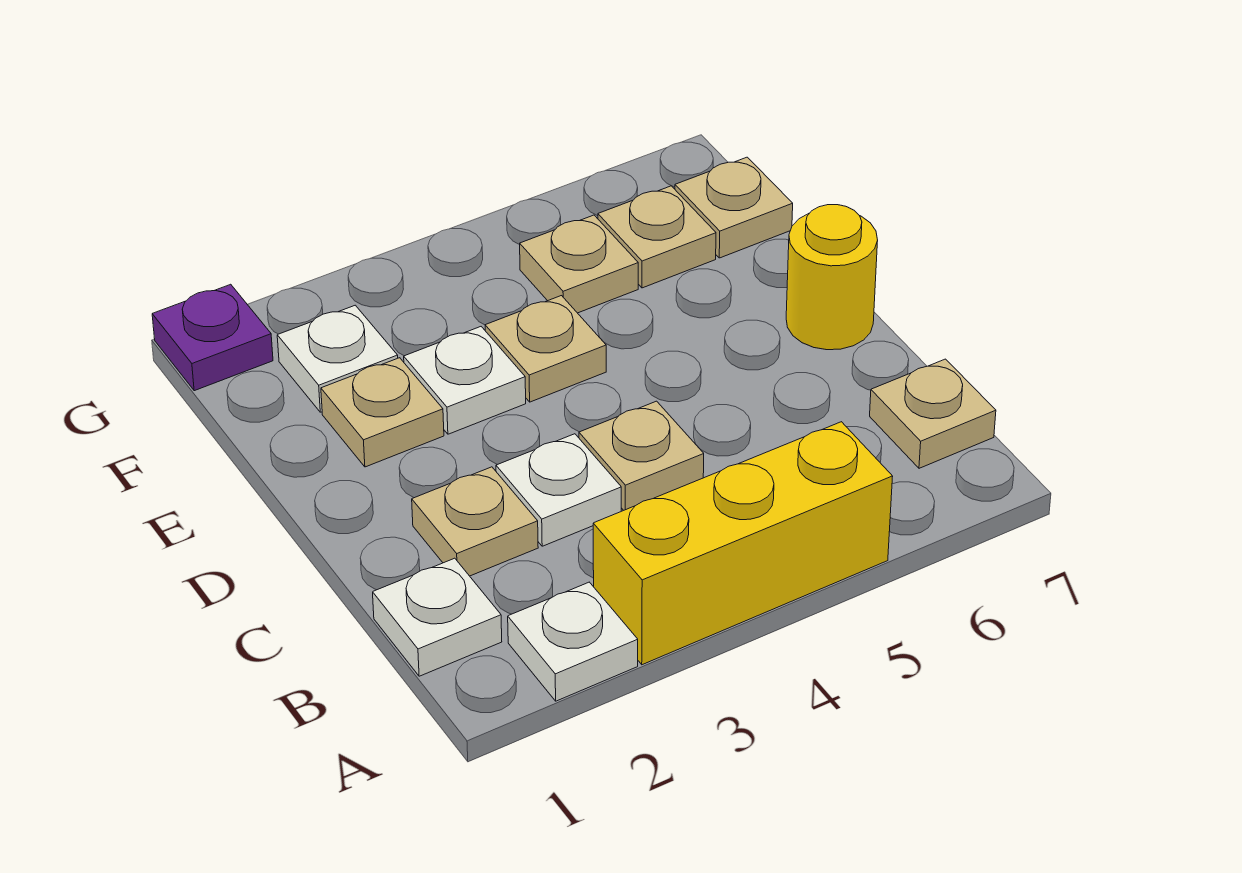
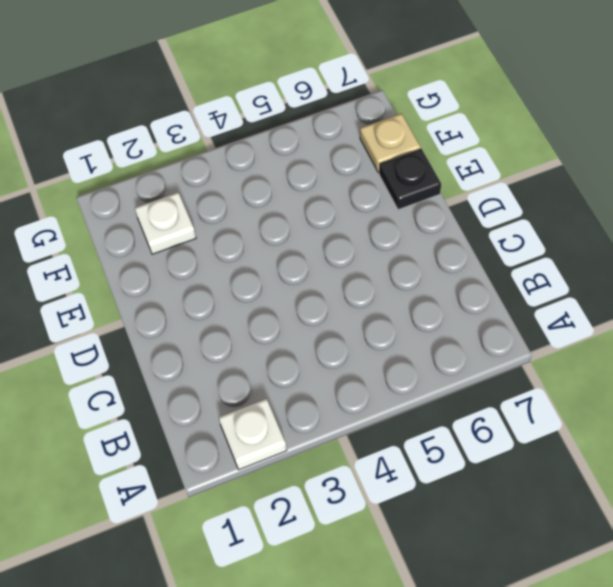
black plate E7 level 1 -> none
none -> yellow brick A3:A5 level 1
none -> white plate B1 level 1
none -> tan plate B7 level 1

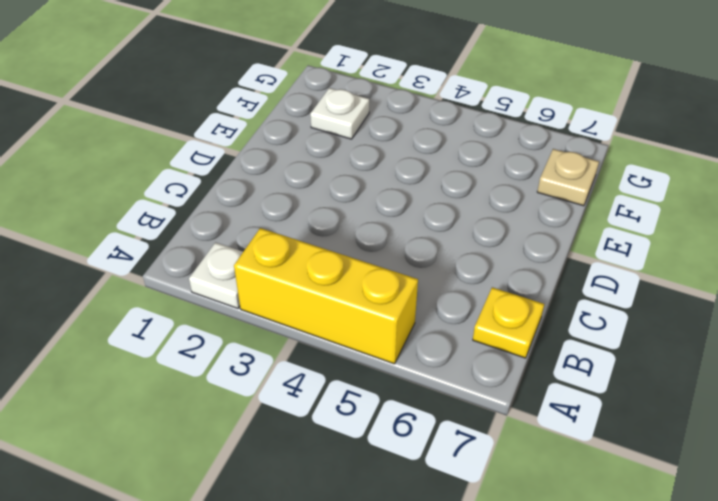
yellow plate B7 level 1 -> tan plate B7 level 1
none -> white plate B1 level 1
none -> tan plate C2 level 1
none -> white plate C3 level 1

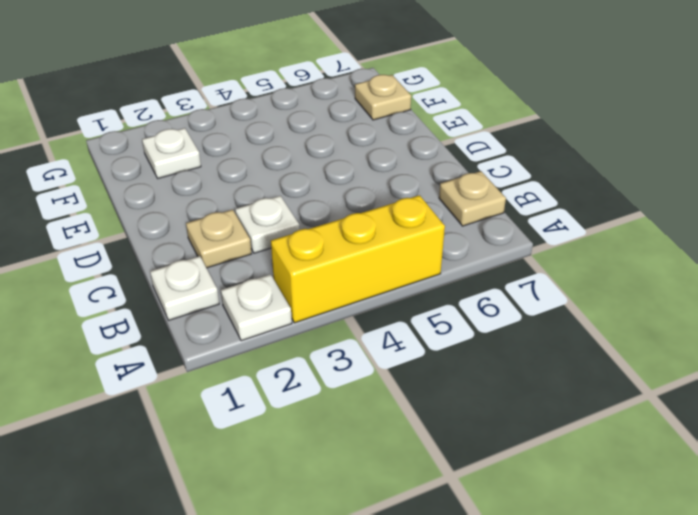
none -> tan plate C4 level 1
none -> yellow round brick D7 level 1
none -> tan plate E2 level 1

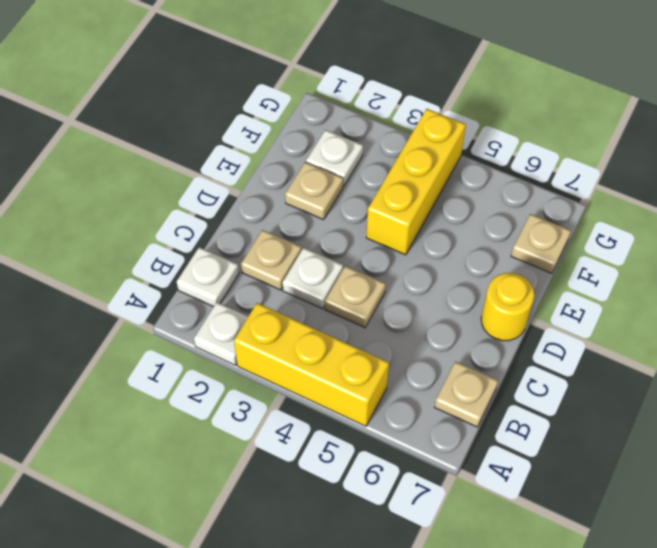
yellow brick E4:G4 level 1 -> tan plate E4 level 1
none -> white plate E3 level 1
none -> tan plate F5 level 1
none -> tan plate F6 level 1

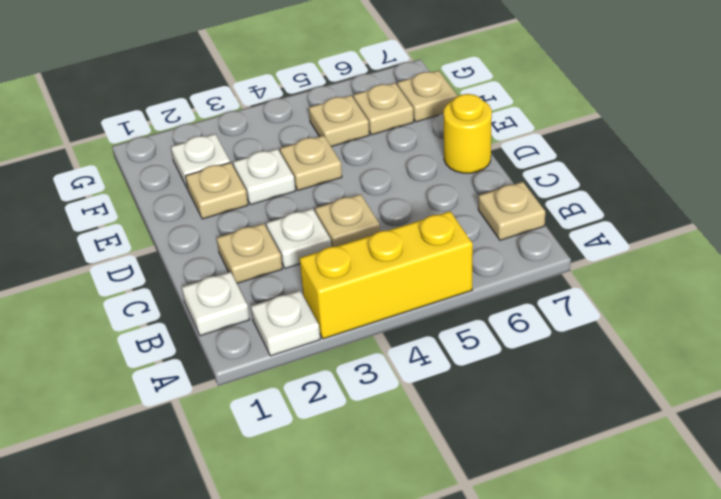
none -> purple plate G1 level 1

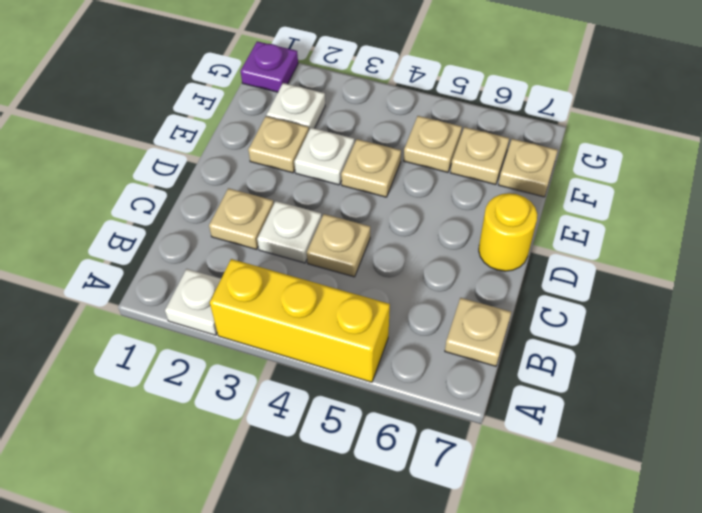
none -> white plate B1 level 1

